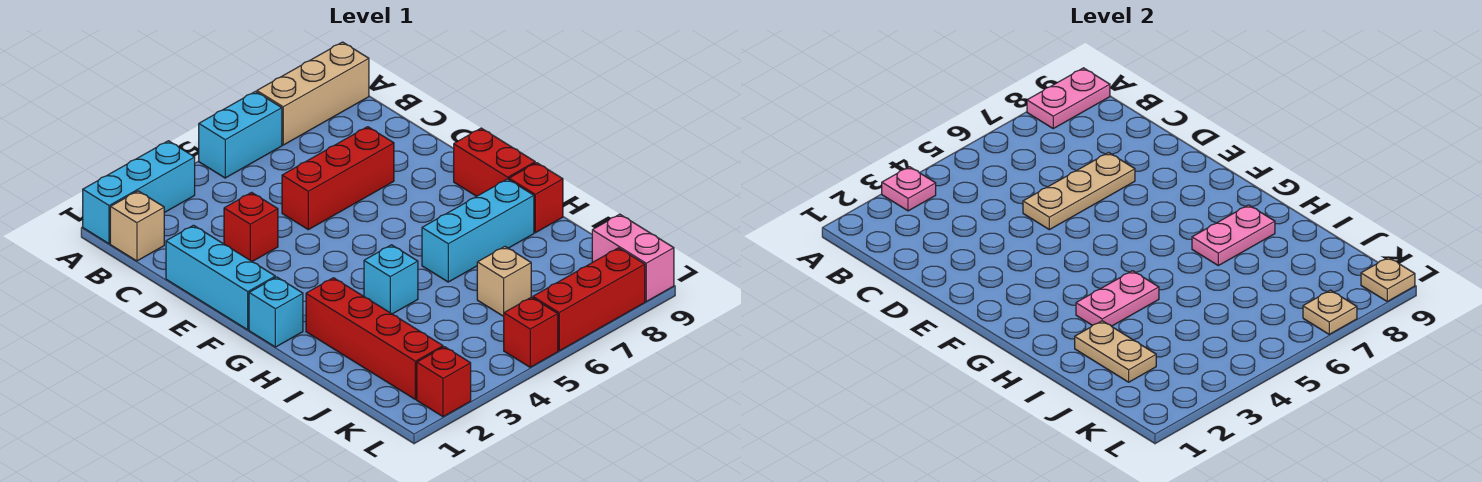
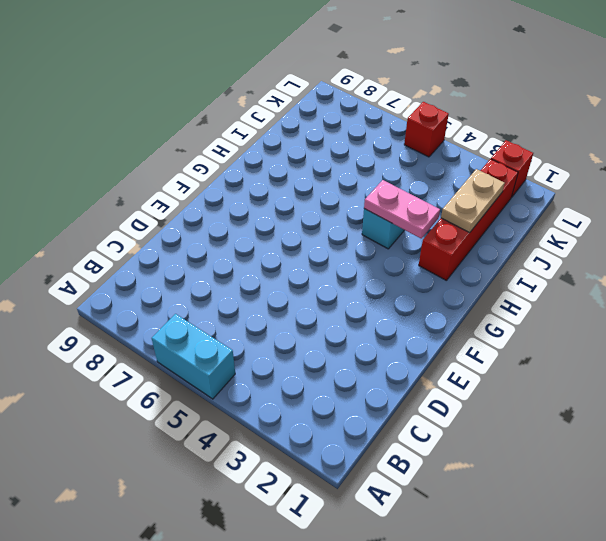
none -> cyan brick A1:A3 level 1
none -> tan brick A7:A9 level 1
none -> tan brick B1 level 1

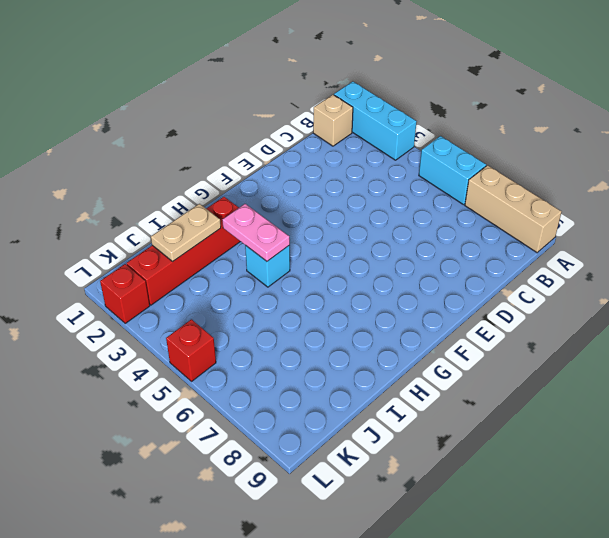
none -> cyan brick D1:F1 level 1
none -> red brick D3 level 1
none -> red brick D5:D7 level 1

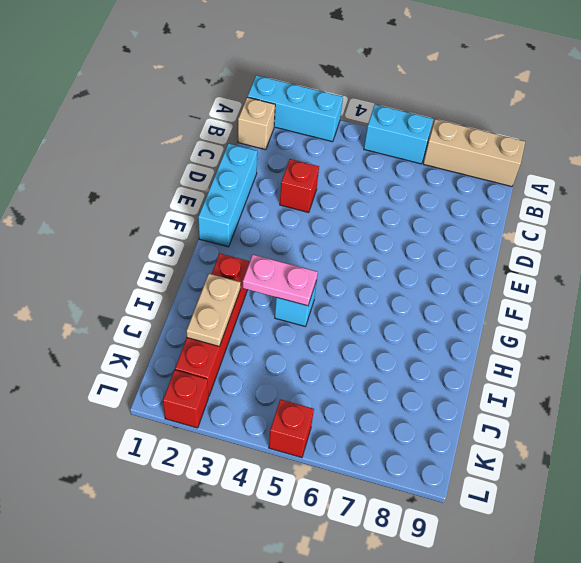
none -> red brick D5:D7 level 1
none -> red brick F9:G9 level 1
none -> cyan brick G1 level 1

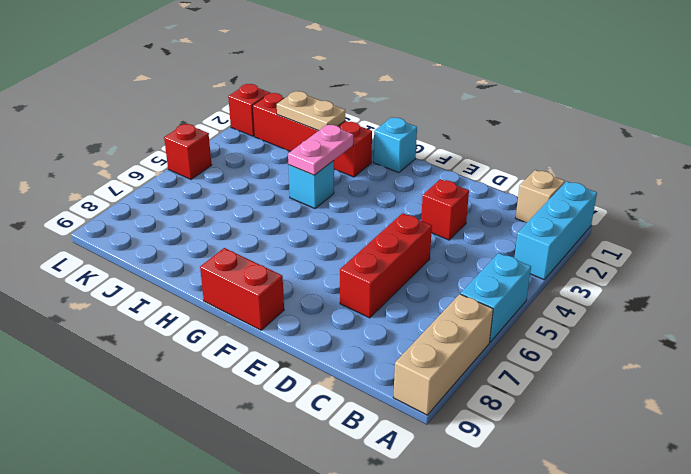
none -> cyan brick D1:F1 level 1
none -> cyan brick H6:H8 level 1
none -> red brick H9 level 1

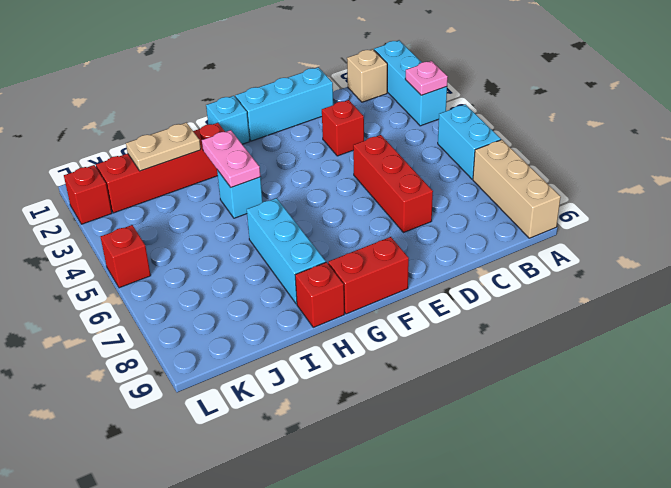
none -> tan brick J6 level 1
none -> pink brick K9:L9 level 1
none -> red brick L6:L8 level 1

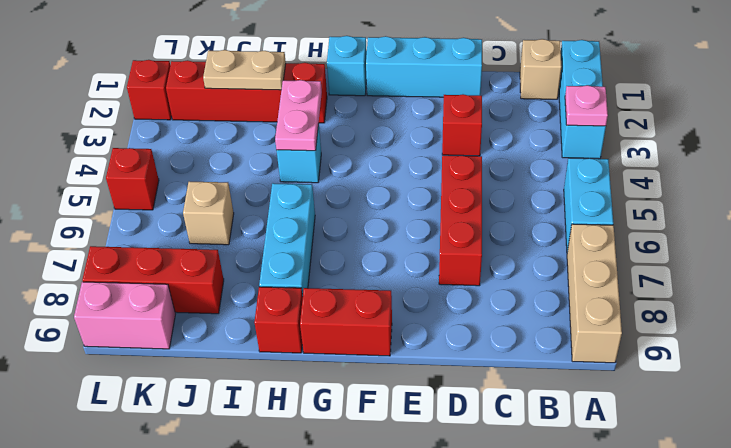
red brick J8:L8 level 1 -> red brick L6:L8 level 1
none -> pink plate A8:A9 level 2
none -> tan plate D5:D7 level 2
none -> pink plate H7:H8 level 2

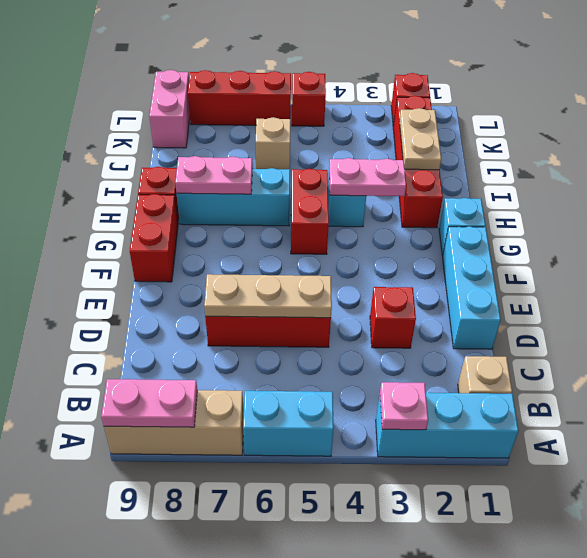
red brick G5:H5 level 1 -> none
none -> tan plate L7 level 2
none -> tan plate L9 level 2

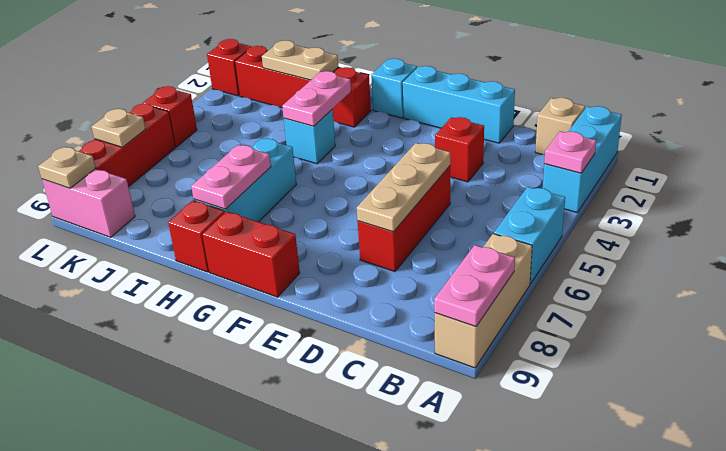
none -> tan brick J6 level 1

